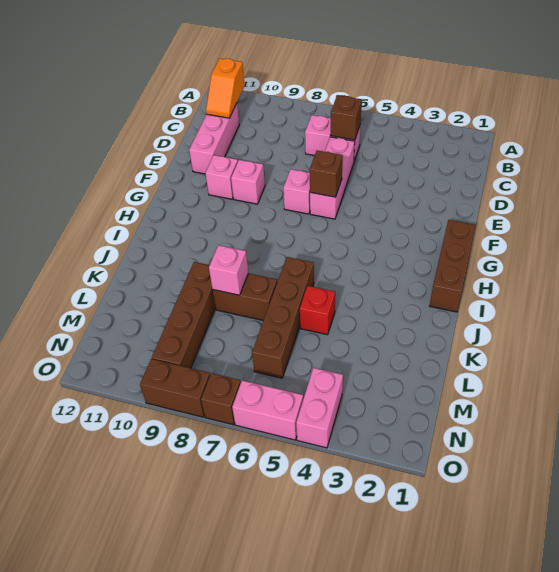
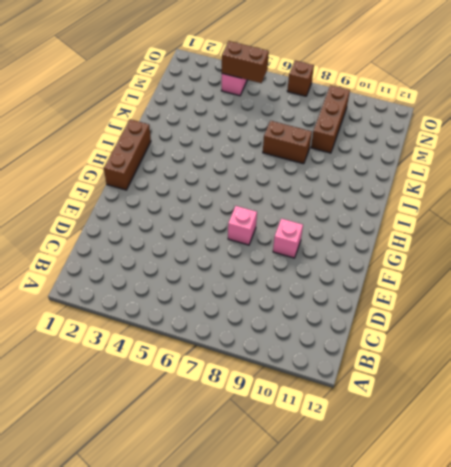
brown brick L9:N9 level 1 -> brown brick K9:N9 level 1
brown brick N4:N5 level 2 -> brown brick O8:O9 level 1
none -> pink brick C6:C7 level 1
none -> pink brick C11:E11 level 1
none -> pink brick D6:F6 level 1

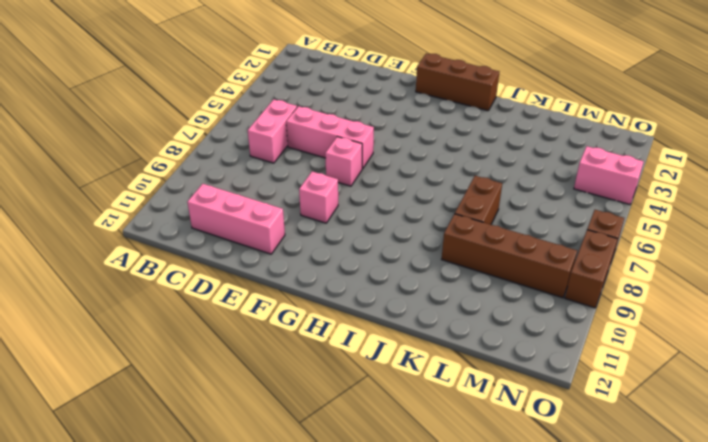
none -> pink brick F10 level 1
none -> brown brick J6:M6 level 1
none -> red brick K5 level 1

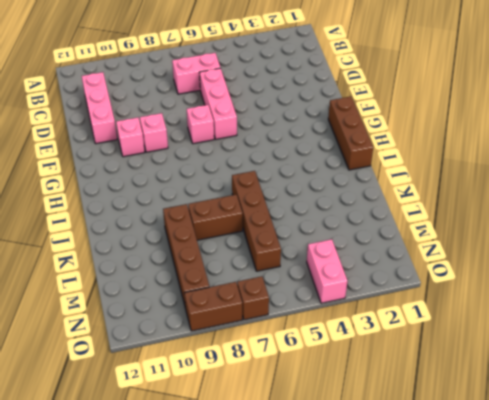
none -> red brick K5 level 1
none -> pink brick O5:O6 level 1
none -> orange slope B11:C11 level 2 top B

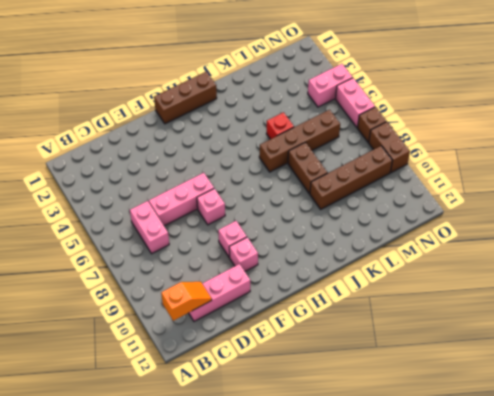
none -> brown brick C6 level 2
none -> brown brick F6 level 2
none -> pink brick K8 level 2

